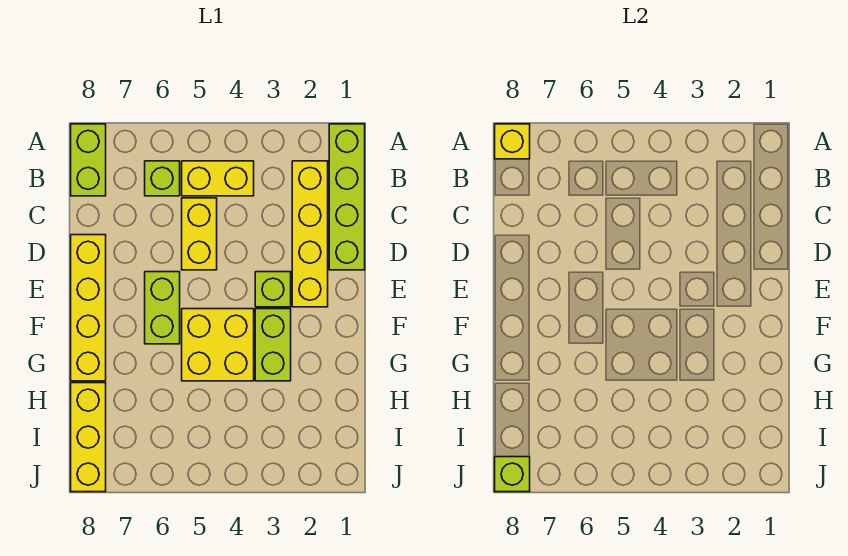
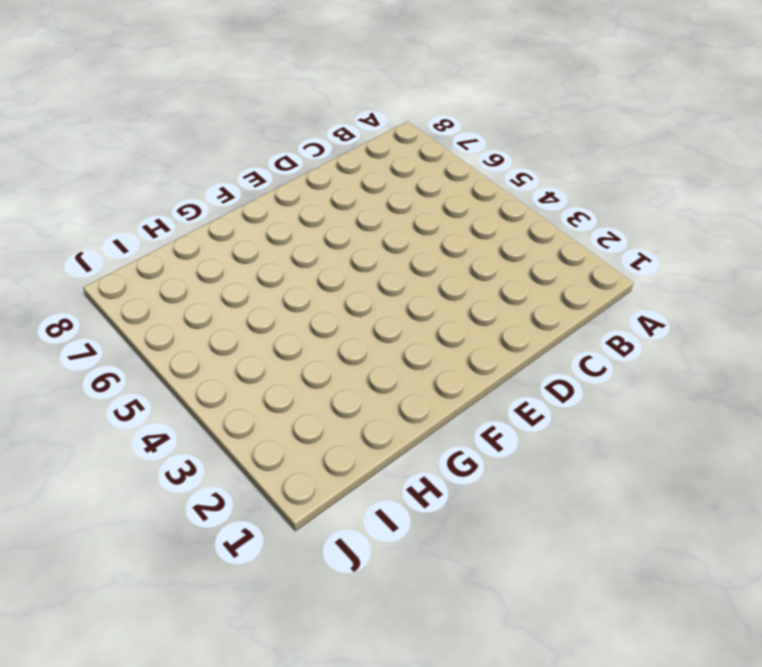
none -> lime brick A1:D1 level 1
none -> lime brick A8:B8 level 1
none -> yellow brick B2:E2 level 1

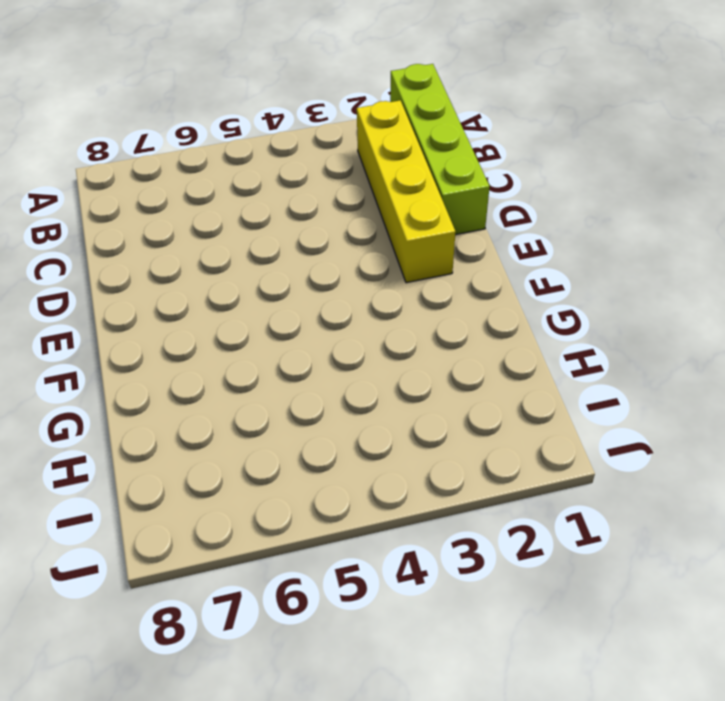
none -> lime brick A8:B8 level 1
none -> yellow brick B4:B5 level 1
none -> lime brick B6 level 1

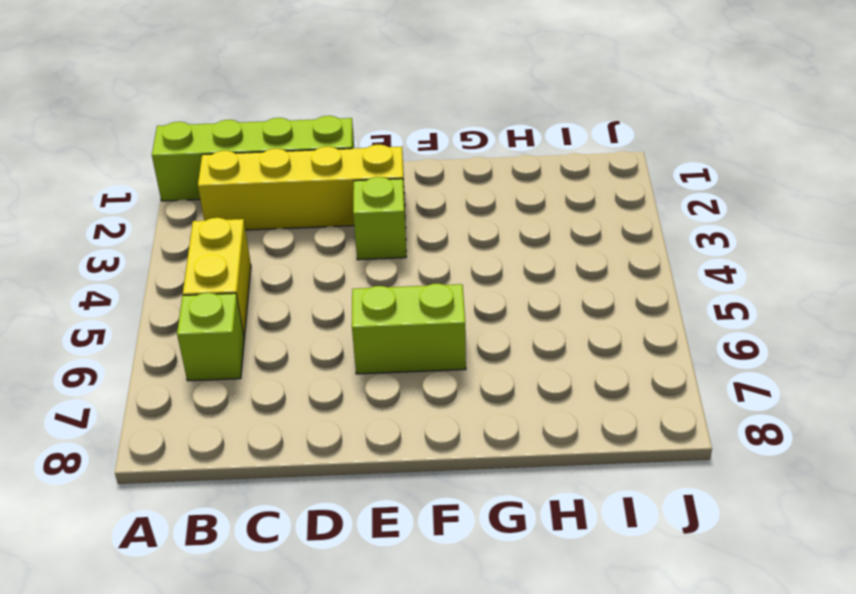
none -> lime brick A8:B8 level 1
none -> yellow brick C5:D5 level 1
none -> yellow brick D8:G8 level 1

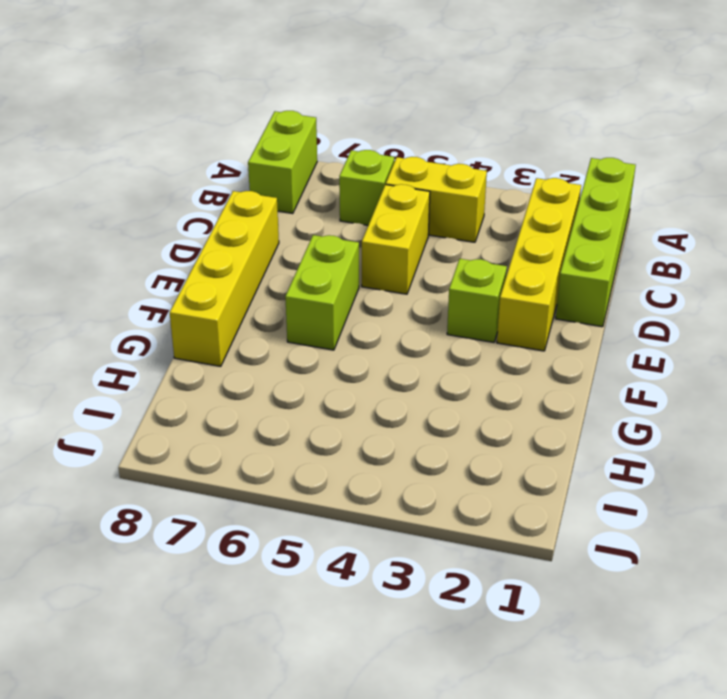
none -> lime brick F3:G3 level 1
none -> yellow brick F4:G5 level 1
none -> yellow brick H8:J8 level 1

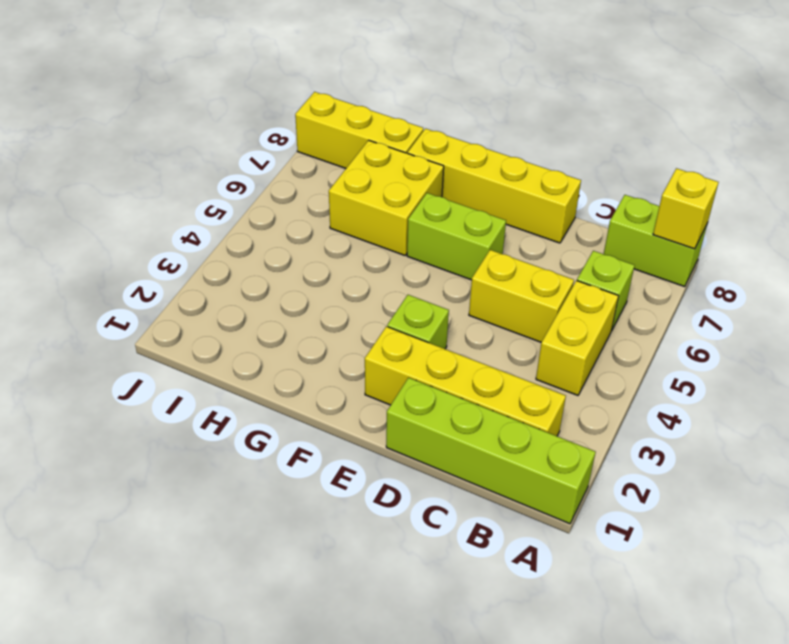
yellow brick G6:H7 level 1 -> yellow brick F4:G5 level 1
none -> lime brick F3:G3 level 1
none -> lime brick J8 level 2

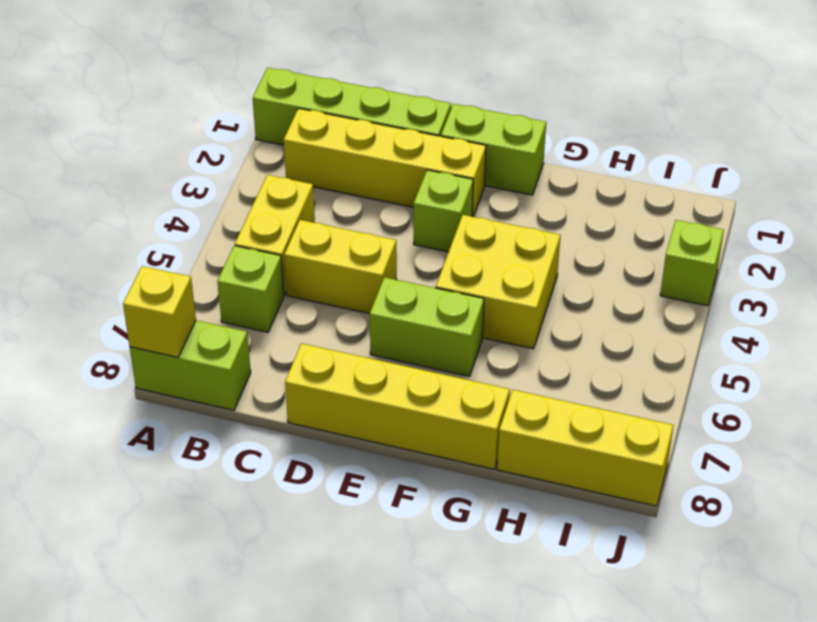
lime brick E1:F1 level 1 -> lime brick F3:G3 level 1
lime brick J3 level 1 -> lime brick J8 level 2

